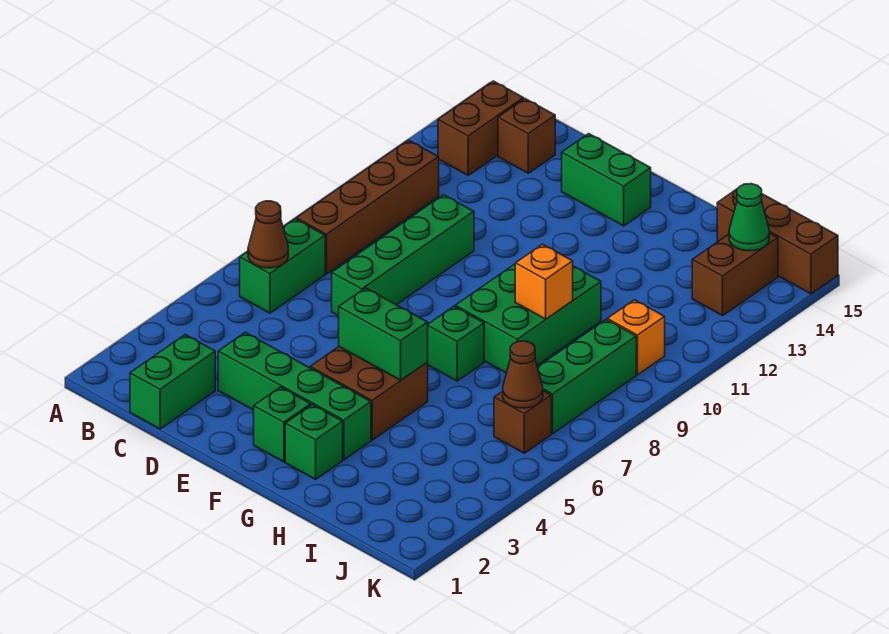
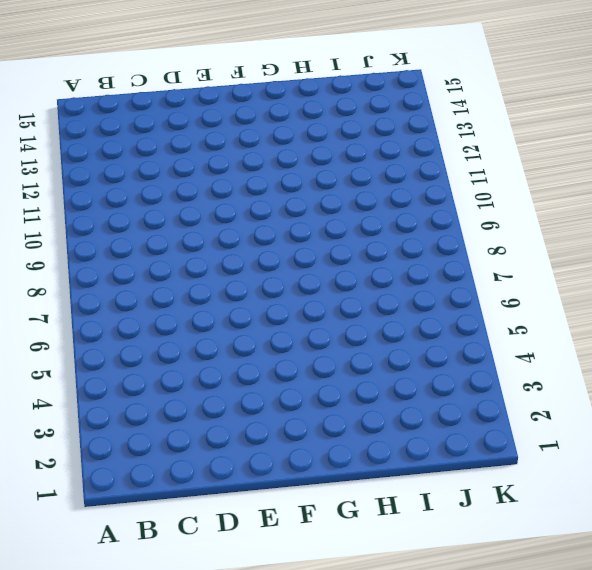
none -> green brick B6:B7 level 1
none -> brown brick B8:B11 level 1
none -> brown brick B13:B14 level 1

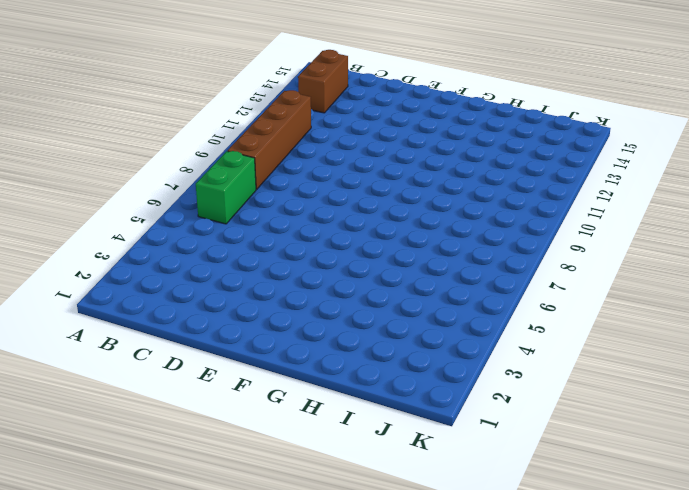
none -> green brick C1:C2 level 1
none -> brown brick C14 level 1
none -> green brick D3:G3 level 1

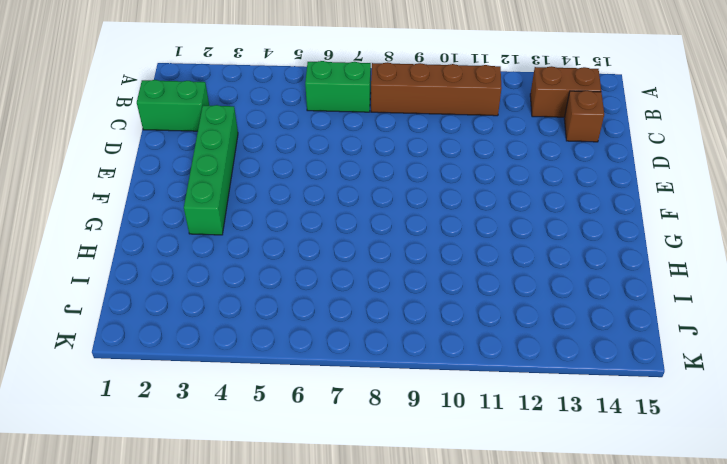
none -> green brick D7:D10 level 1
none -> green brick E14:F14 level 1
none -> green brick F2 level 1

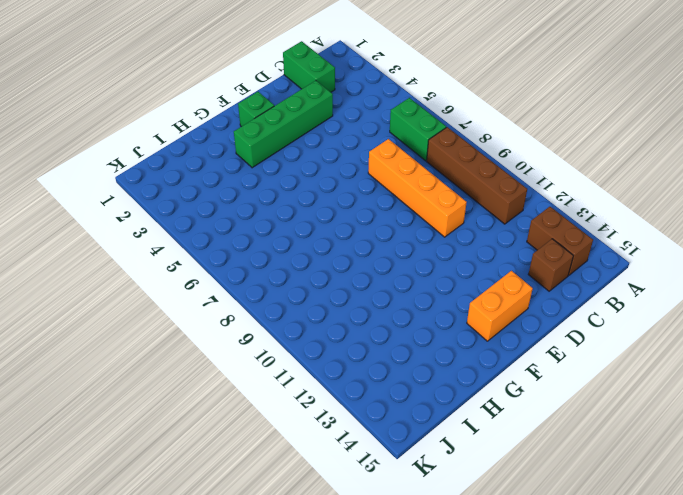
orange brick D7:D10 level 1 -> green brick D7:D10 level 1
orange brick E14:F14 level 1 -> green brick E14:F14 level 1
none -> brown brick F4:G5 level 1
none -> green brick G2 level 1
none -> green brick G7 level 1

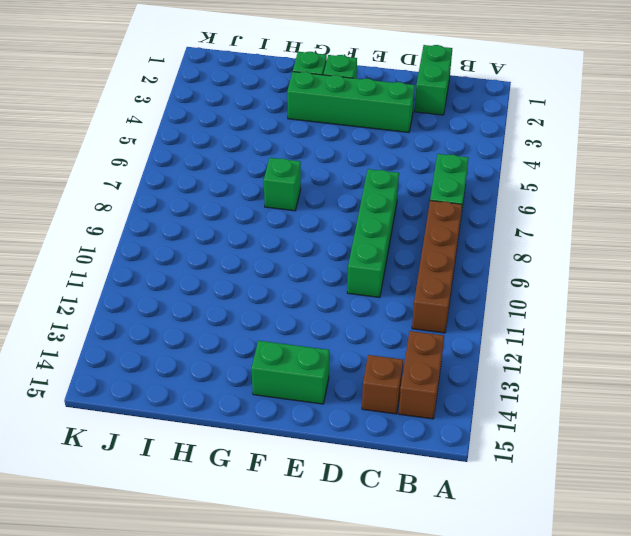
none -> brown brick F4:G5 level 1
none -> green brick G8:H10 level 1
none -> brown brick I15:K15 level 1

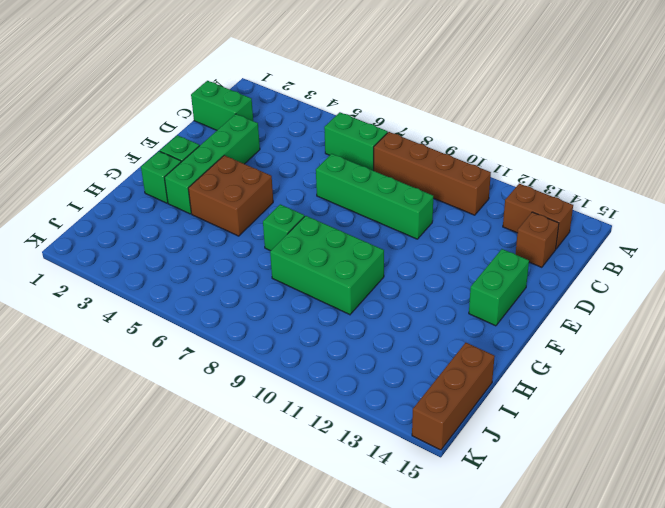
none -> brown brick J6 level 1
none -> green brick J7:J9 level 1
none -> orange brick J10 level 1

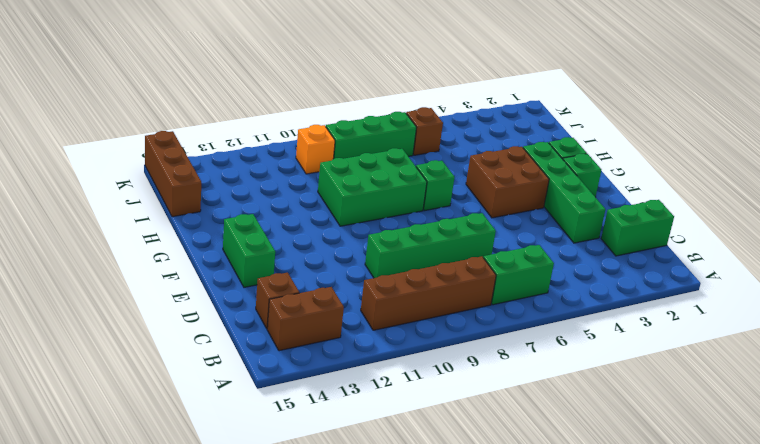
none -> brown brick J13:J14 level 1
none -> brown cone B6 level 2
none -> green brick F5:G5 level 2

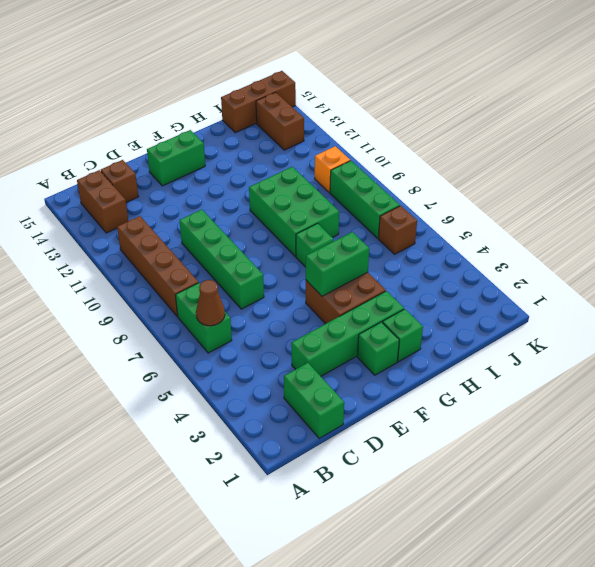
none -> orange brick H9 level 2
none -> brown cone J6 level 2
none -> green cone J14 level 2

